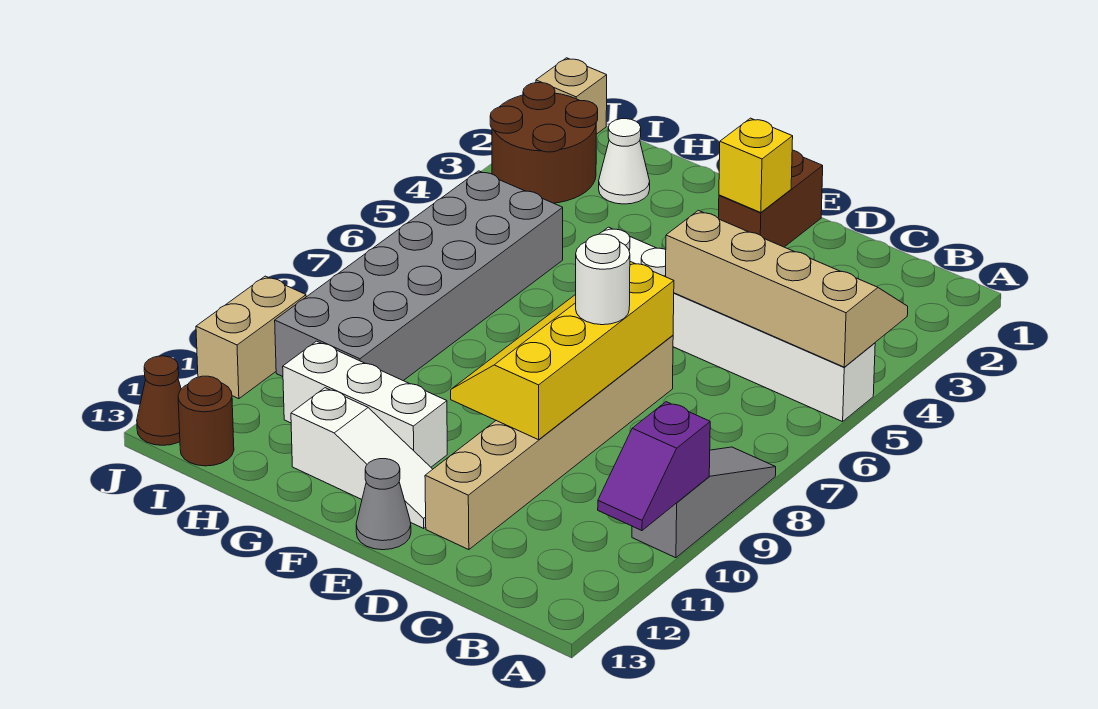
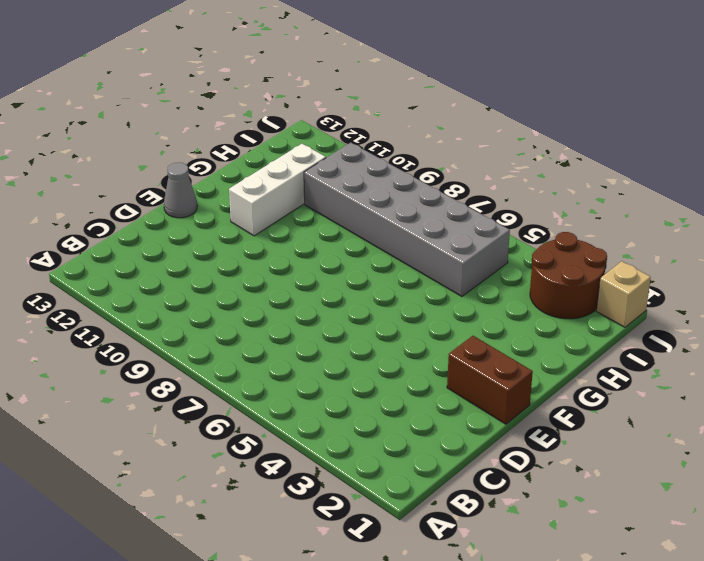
none -> white brick A5:F5 level 1
none -> grey slope A8:A10 level 1 top 10
none -> tan brick D7:D12 level 1

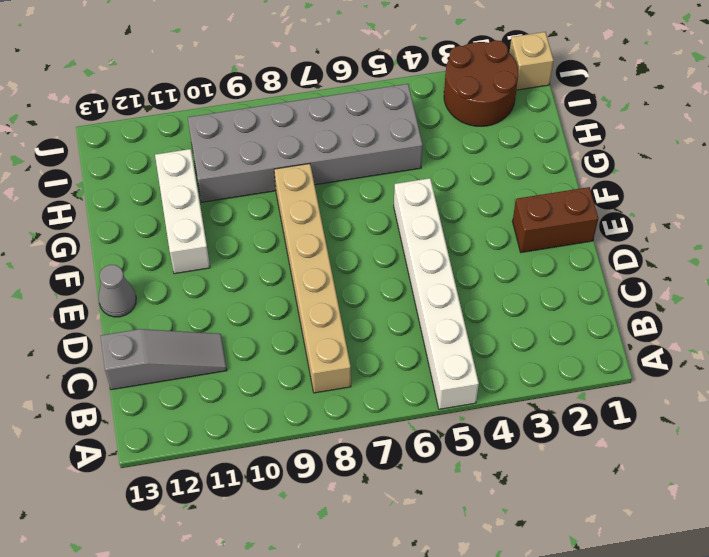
tan brick B8:G8 level 1 -> tan brick D7:D12 level 1
grey slope C11:C13 level 1 top 13 -> grey slope A8:A10 level 1 top 10
none -> white slope E12:G12 level 1 top G
none -> white cone H2 level 1
none -> brown round brick I13 level 1

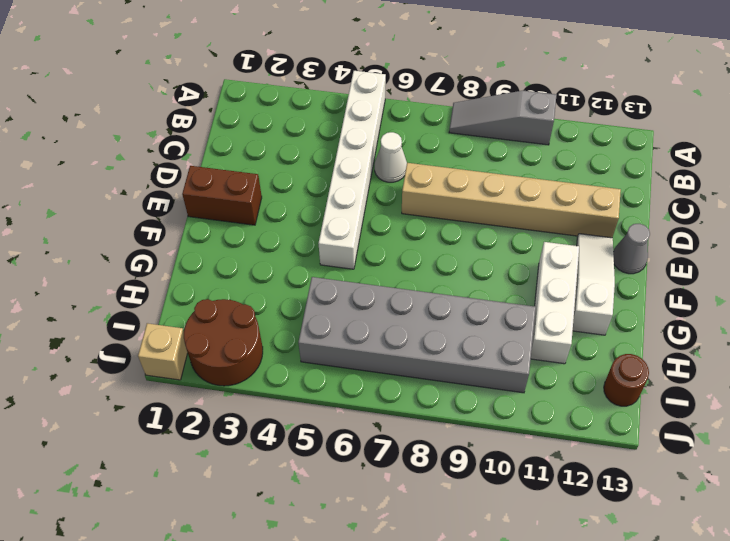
white cone C6 level 1 -> white cone H2 level 1
none -> tan brick J10:J11 level 1
none -> brown cone J13 level 1
none -> tan slope A4:D5 level 2 top 5

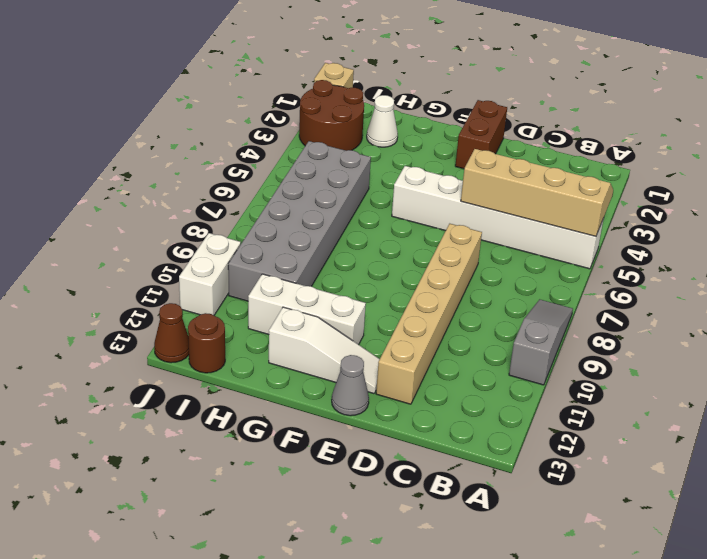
white brick J10:J11 level 1 -> tan brick J10:J11 level 1
none -> purple slope A10:A11 level 2 top 10
none -> yellow slope D7:E10 level 2 top D
none -> yellow brick E2 level 2

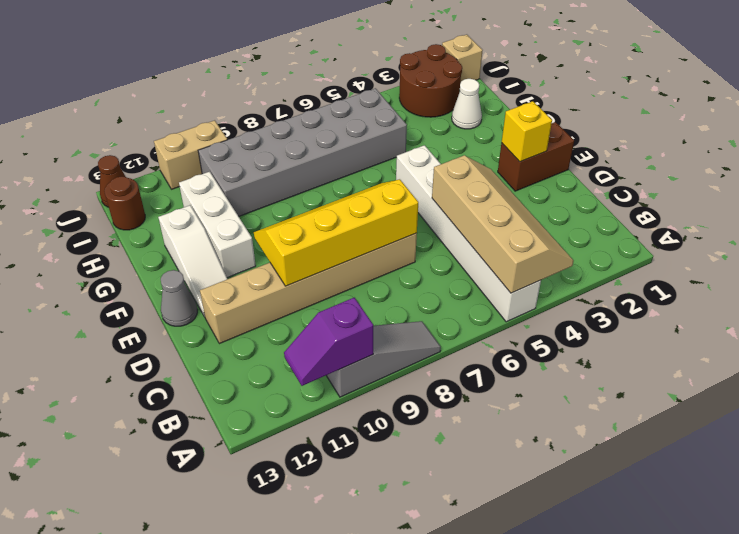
none -> white round brick D8 level 3

